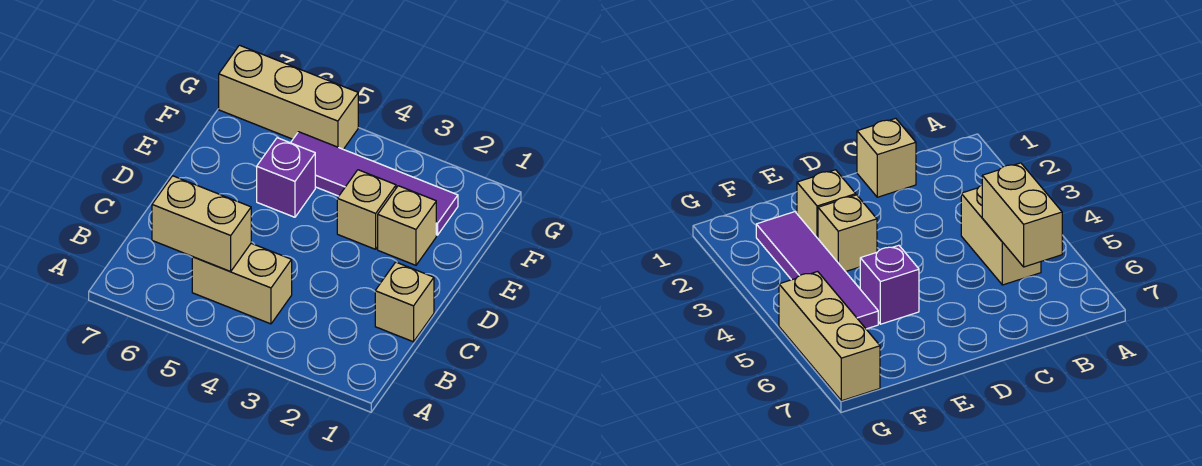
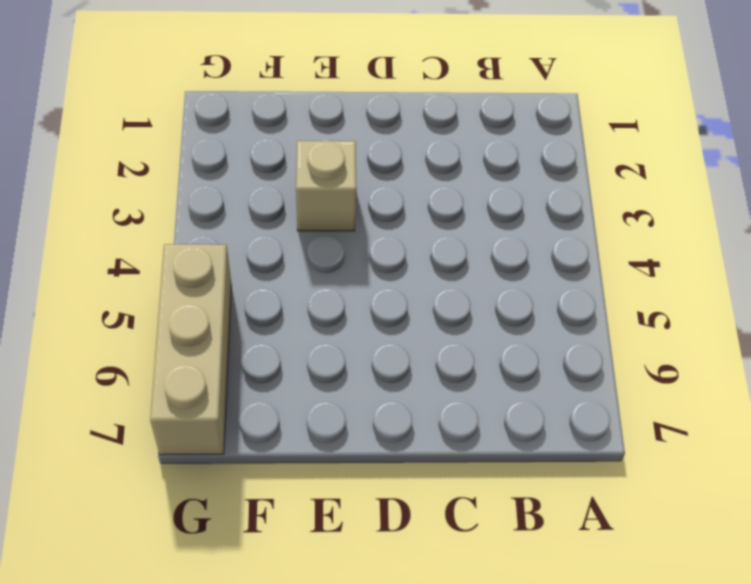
none -> tan brick B4:B5 level 1
none -> tan brick C1 level 1

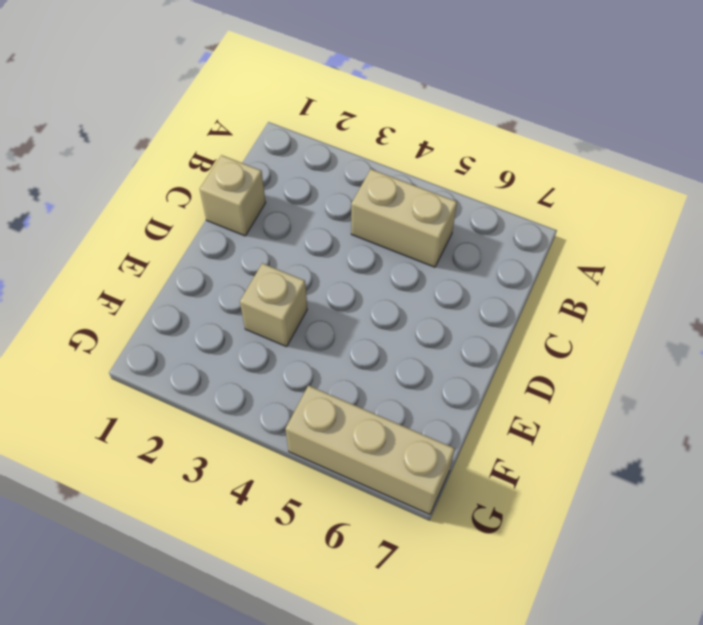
none -> tan brick E2 level 1
none -> purple brick E5 level 1

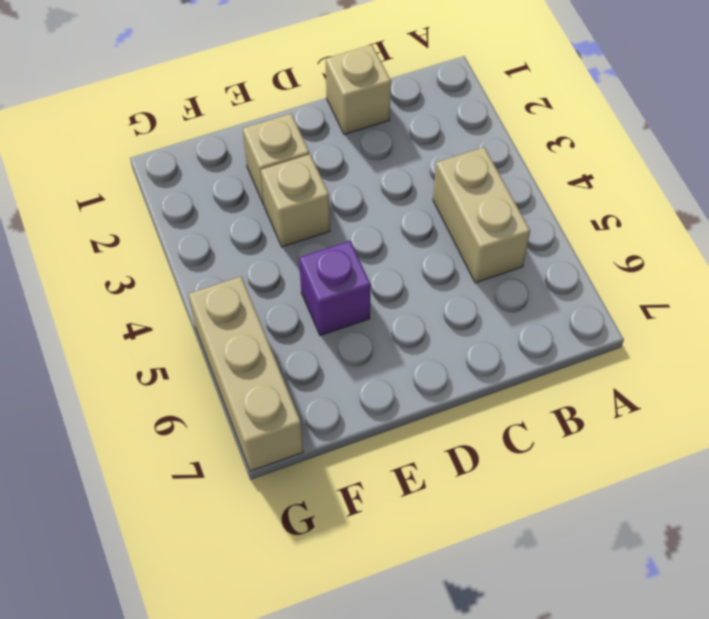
none -> purple tile F2:F5 level 1
none -> tan brick B5:B6 level 2

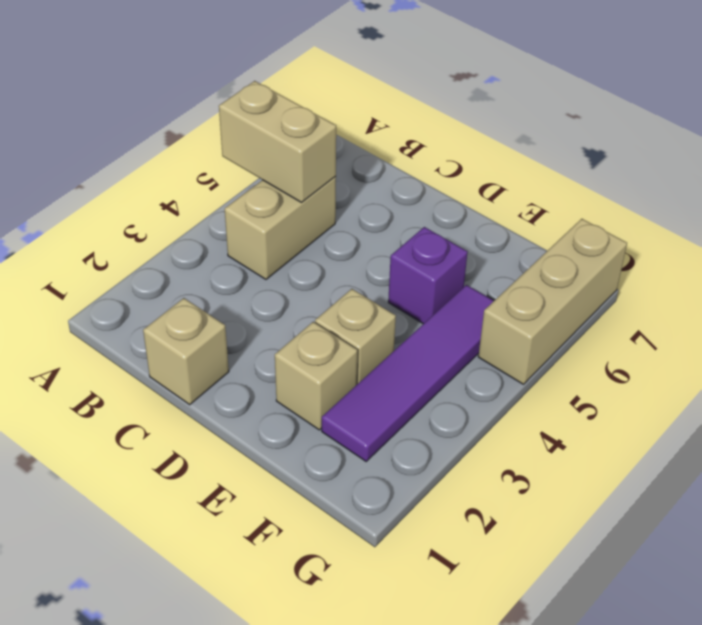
tan brick A5:B5 level 2 -> tan brick B5:B6 level 2

